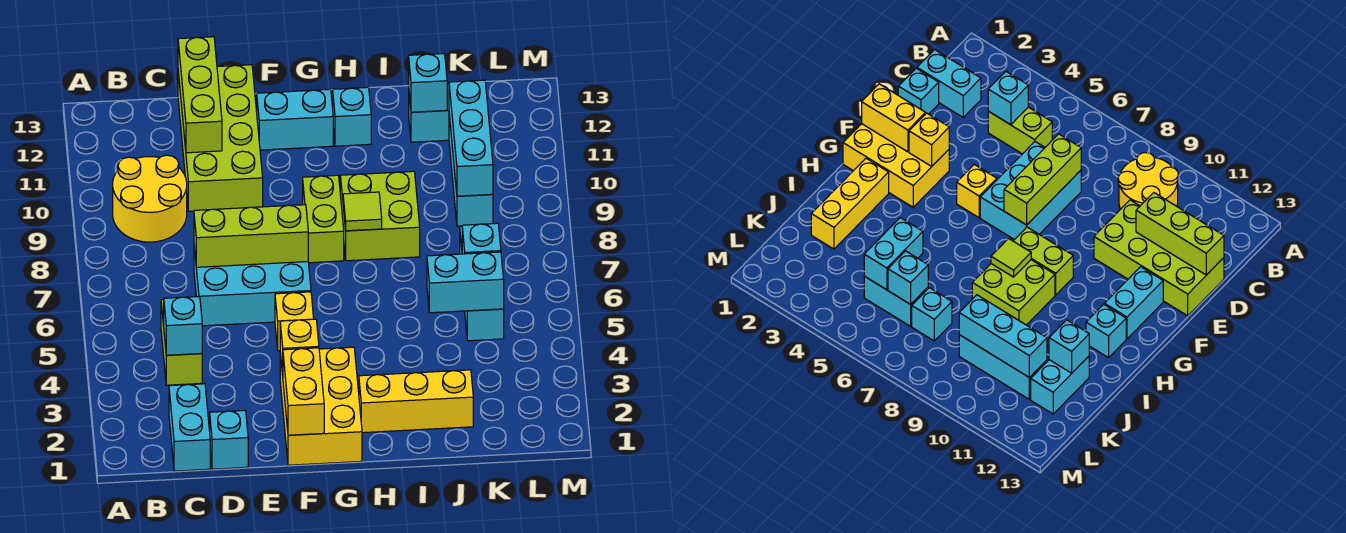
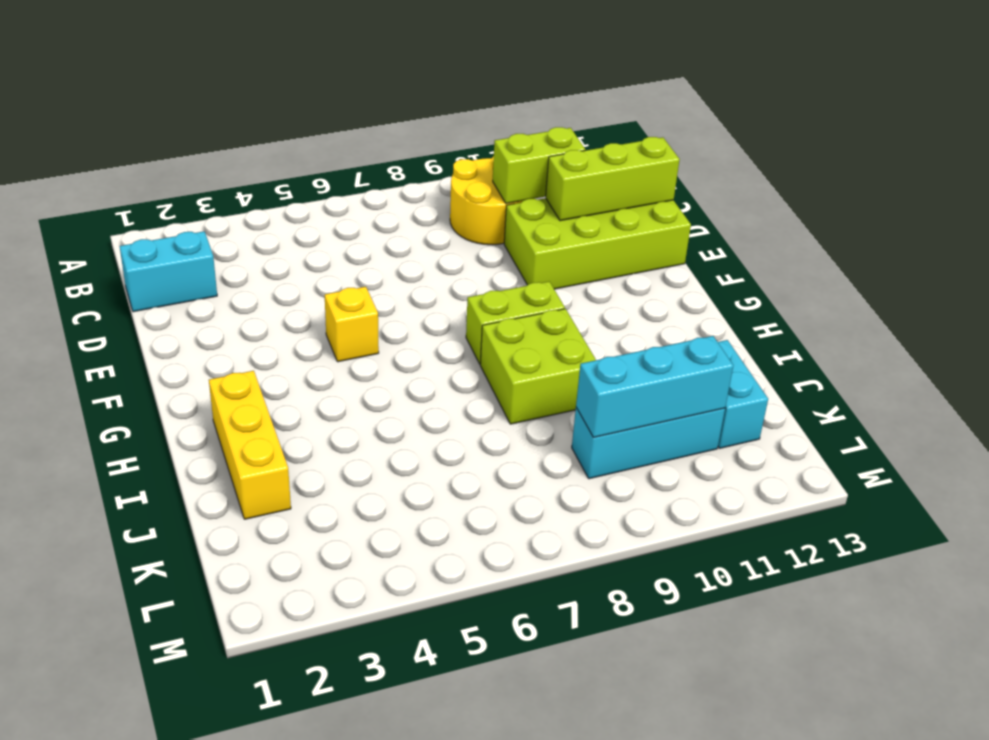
lime brick C10:C11 level 2 -> lime brick C4:C5 level 1
none -> cyan brick D1 level 1
none -> cyan brick D6:F7 level 1
none -> yellow brick F1:G3 level 1

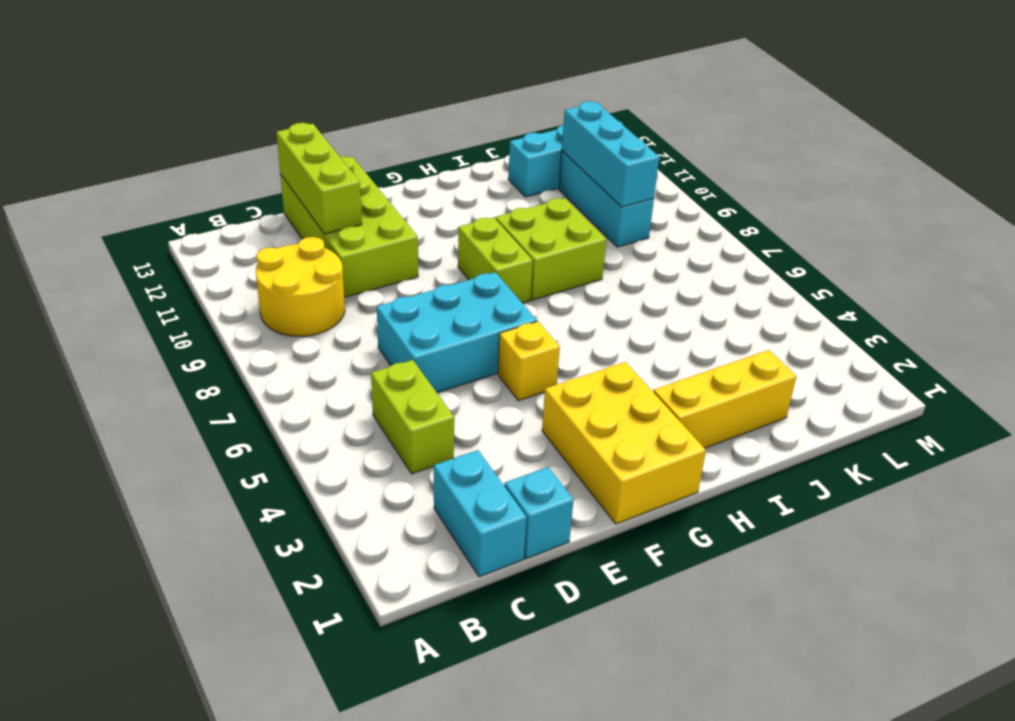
none -> cyan brick F12:G12 level 1
none -> cyan brick H12 level 1
none -> cyan brick K5:K6 level 1

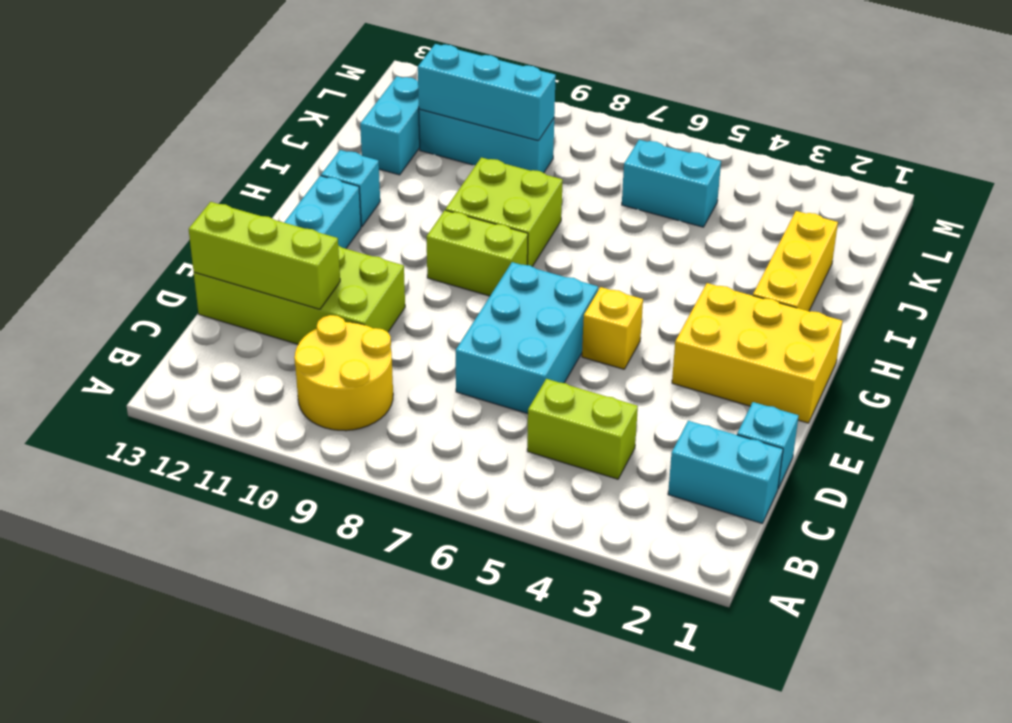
none -> cyan brick K7 level 1
none -> cyan brick C4 level 2
none -> lime brick D7:F7 level 2

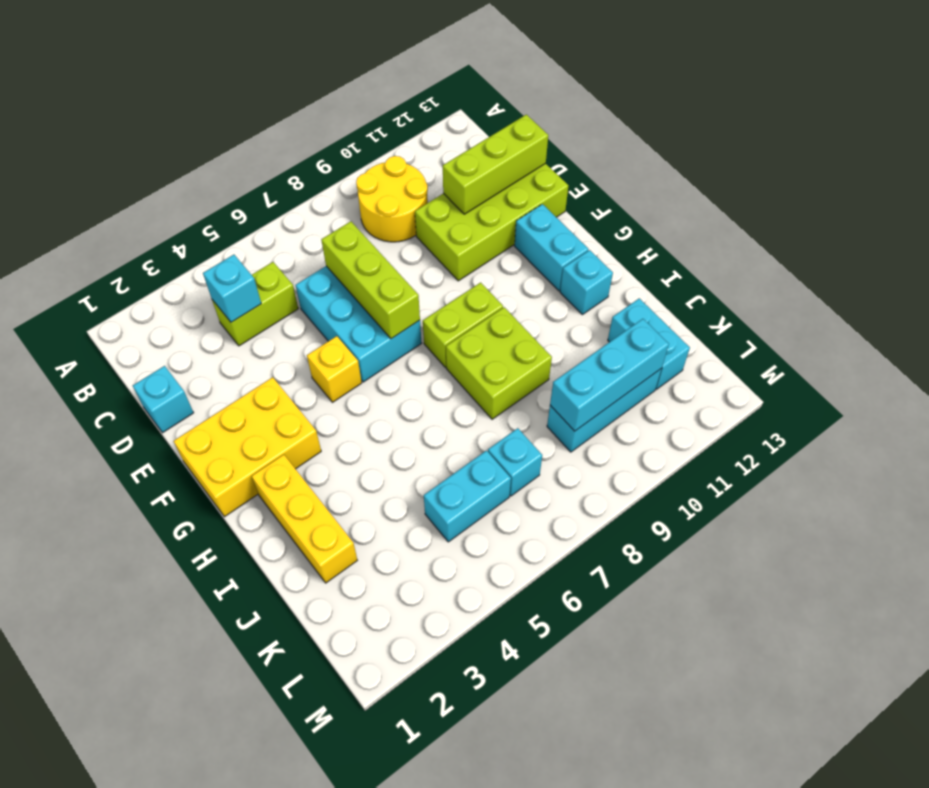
none -> cyan brick C1:C2 level 1
none -> yellow brick F1:F2 level 2
none -> yellow brick F3 level 2

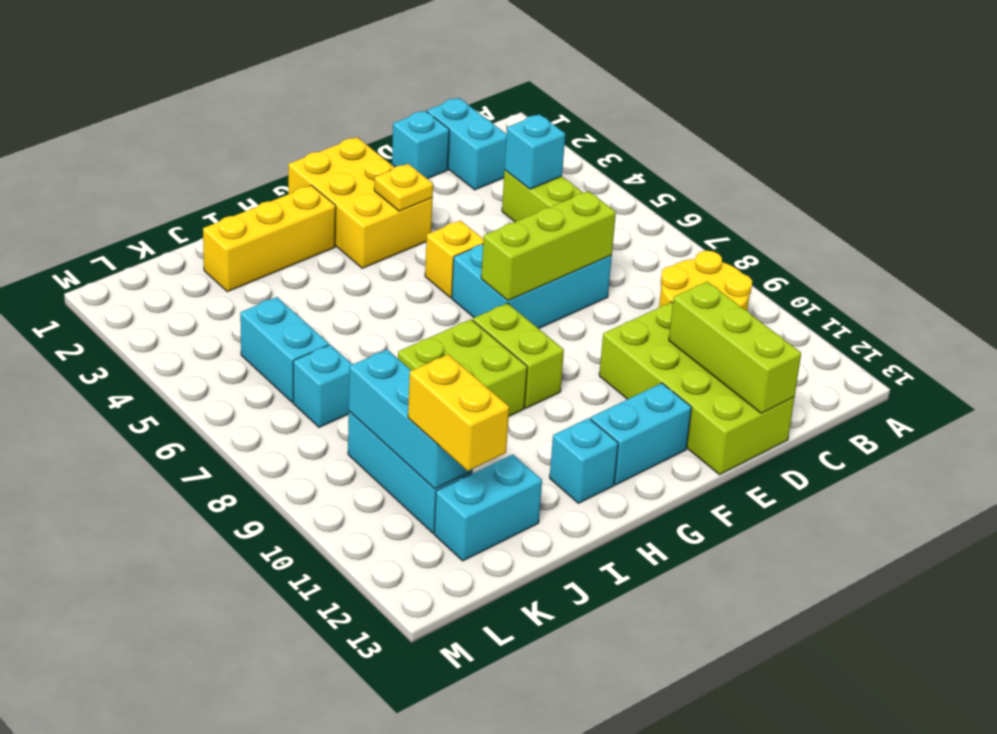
yellow plate F3 level 2 -> yellow brick F3 level 2
yellow brick K11:K12 level 3 -> yellow brick F1:F2 level 2
none -> lime tile H8 level 2
none -> cyan brick J5:K5 level 2
none -> cyan brick J12 level 2

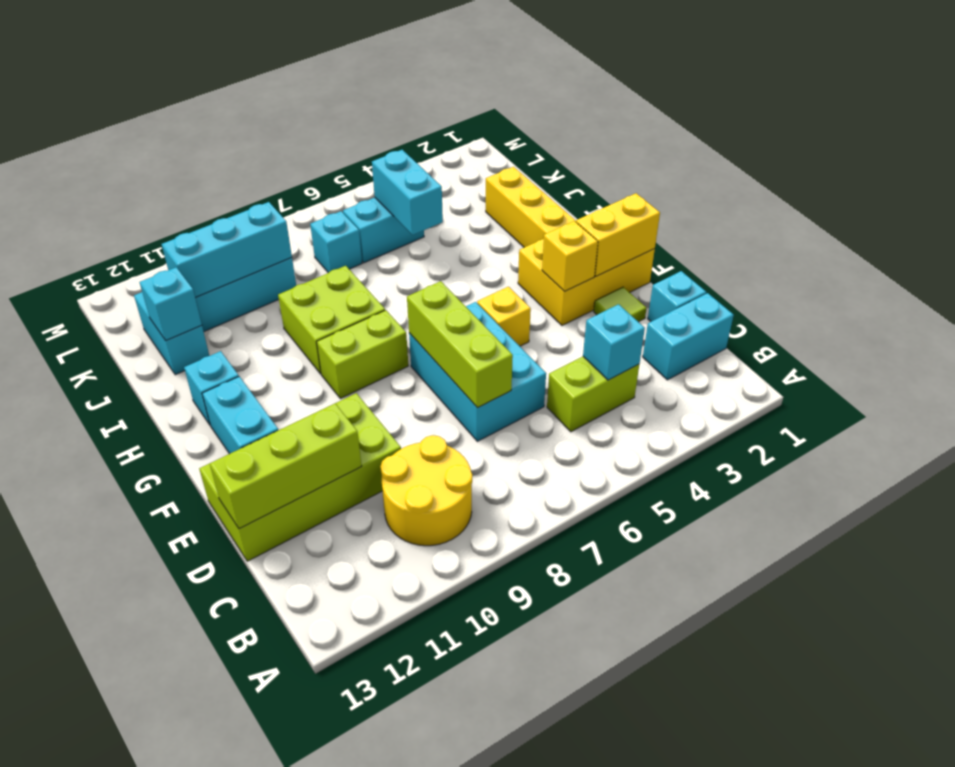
lime tile E2 level 1 -> lime tile H8 level 2
none -> cyan brick K6 level 2

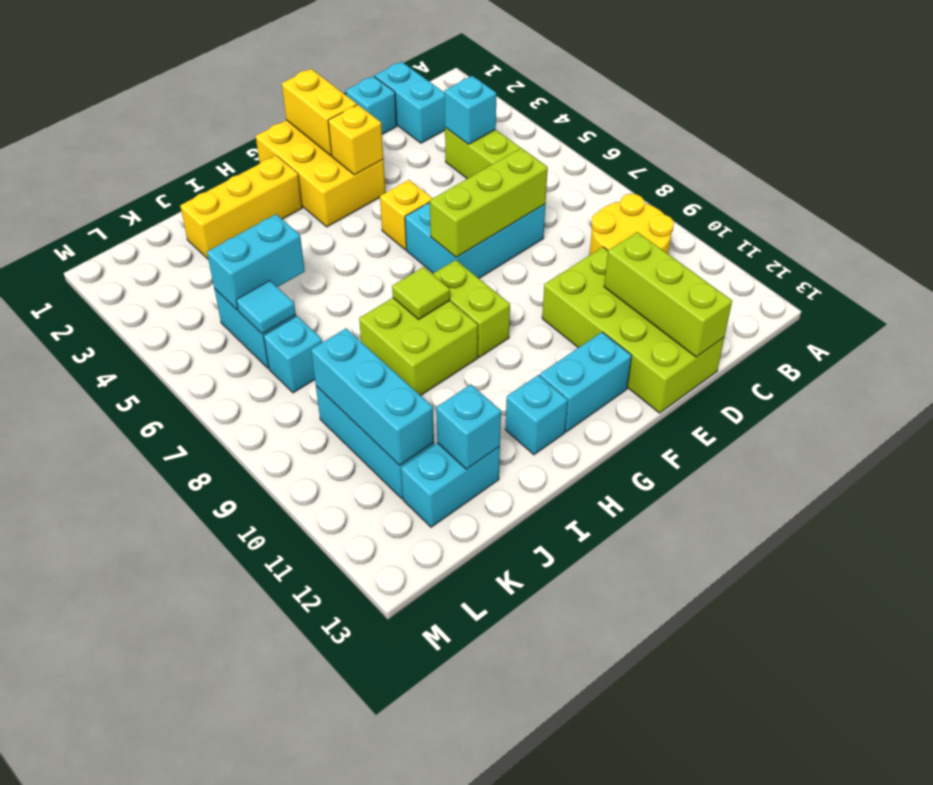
cyan tile K6 level 2 -> cyan brick K6 level 2

